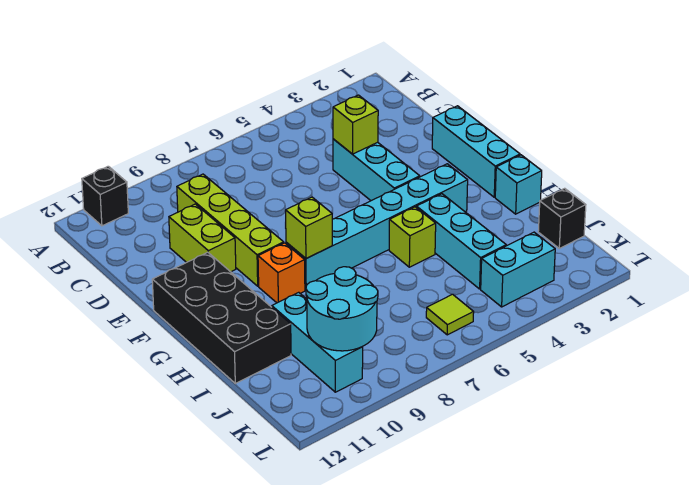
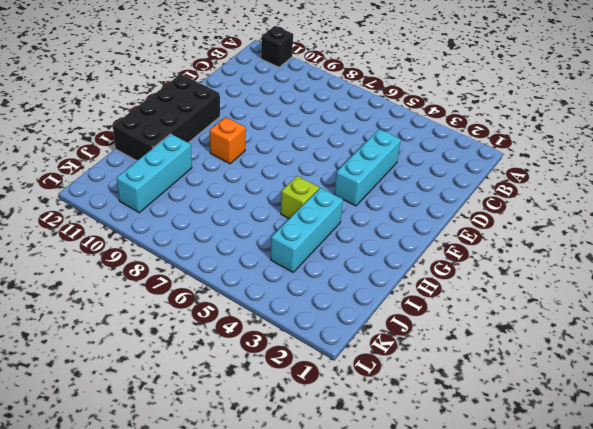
none -> lime brick C9:F9 level 1
none -> lime brick D10:E10 level 1
none -> cyan brick E1:G1 level 1

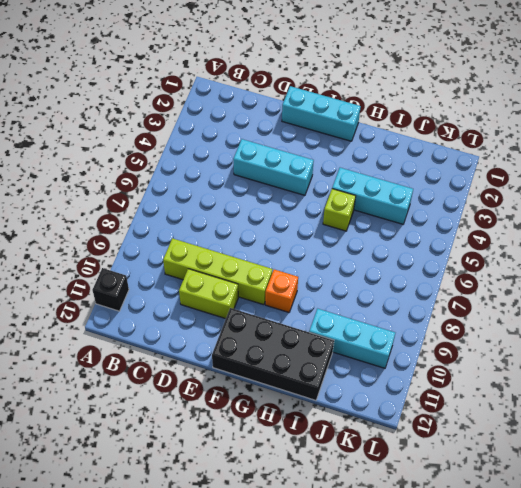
none -> cyan brick G3:G8 level 1
none -> cyan brick H1 level 1
none -> black brick J1 level 1

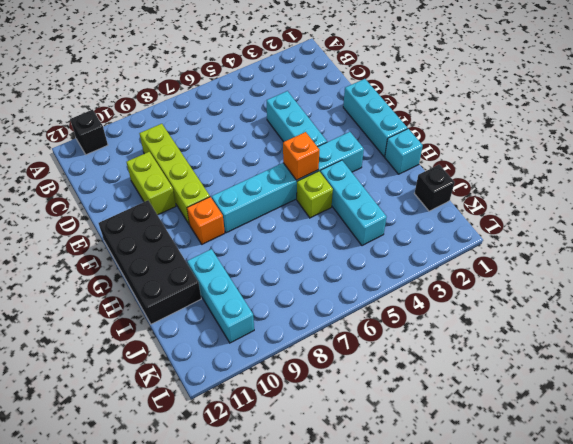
orange brick G5 level 2 -> none
none -> cyan brick K3:K4 level 1
none -> lime tile K6 level 1
none -> lime brick D4 level 2

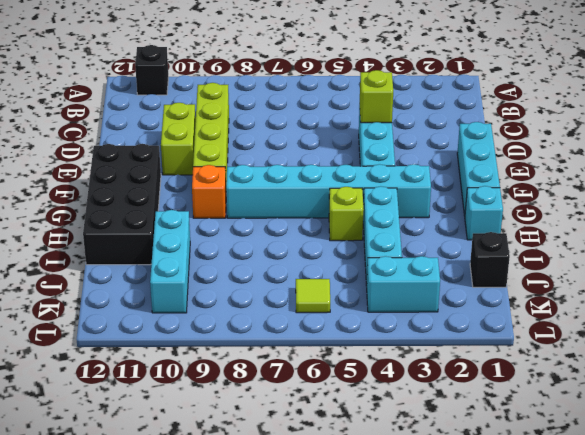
none -> lime brick G8 level 2
none -> cyan round brick J9:K10 level 2

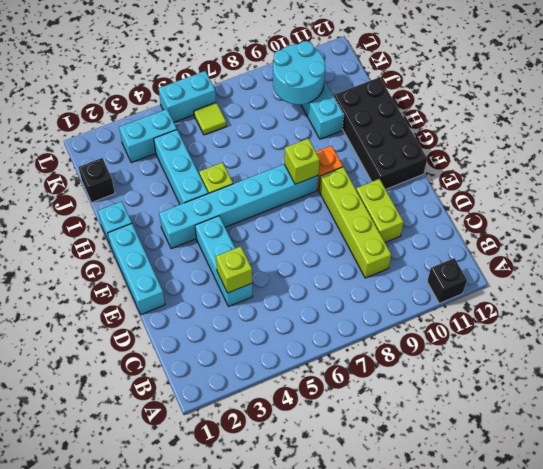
cyan brick L5:L6 level 1 -> none

